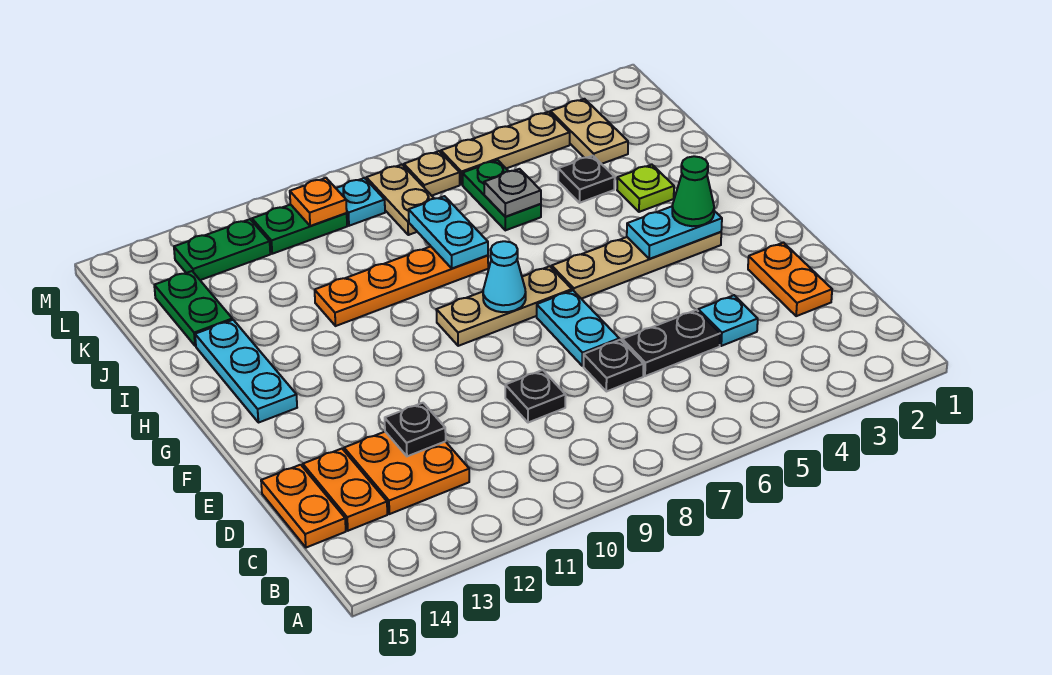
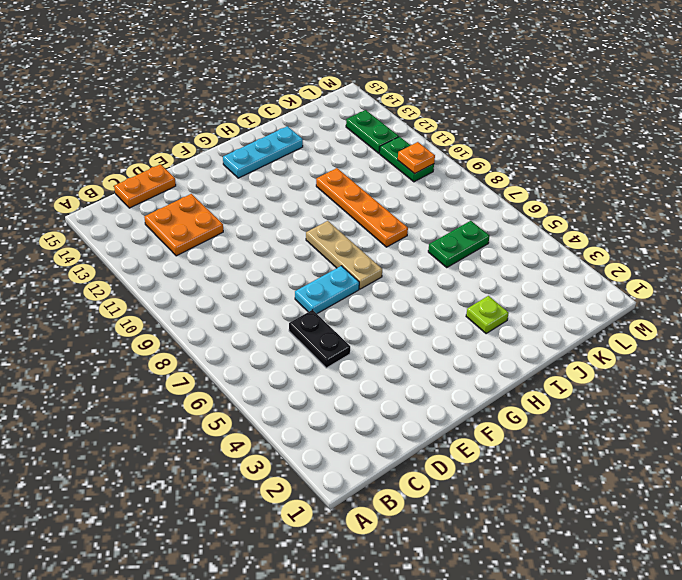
none -> orange plate C14:D14 level 1
none -> orange plate D2:E2 level 1
none -> cyan plate D4 level 1
none -> black plate D7 level 1

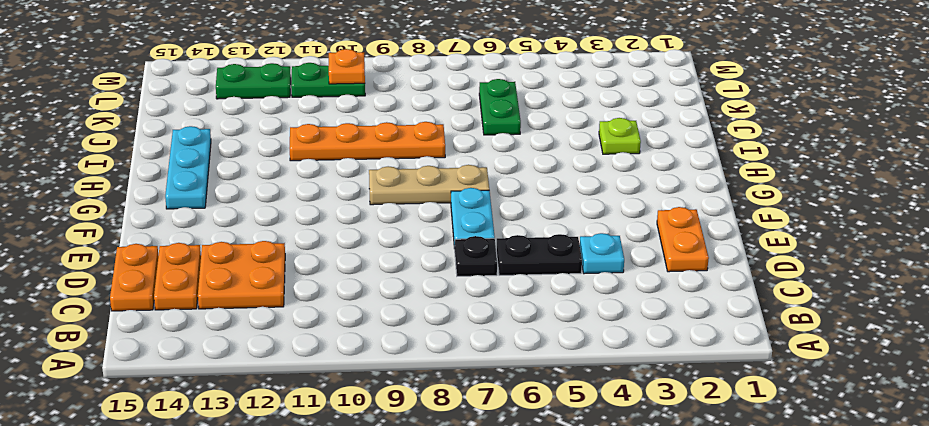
none -> black plate D9 level 1
none -> tan plate G3:G6 level 1
none -> black plate J4 level 1
none -> green plate J14:K14 level 1

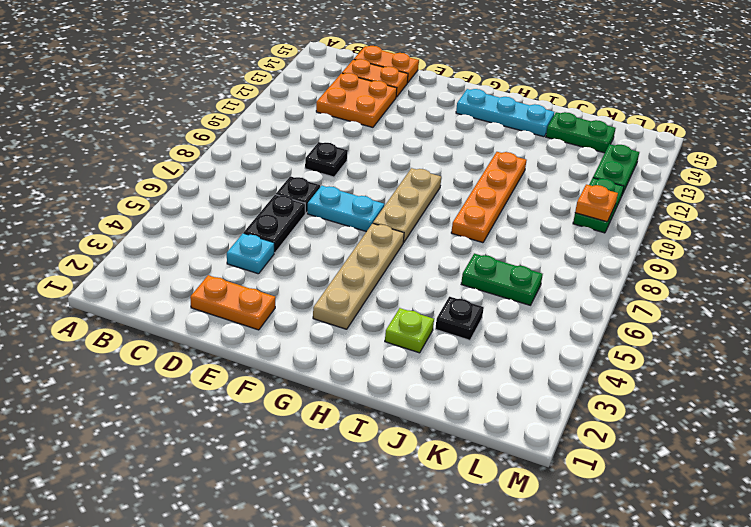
none -> tan plate K3:L3 level 1
none -> tan plate K8:L8 level 1
none -> tan plate L4:L6 level 1
none -> tan plate L7 level 1

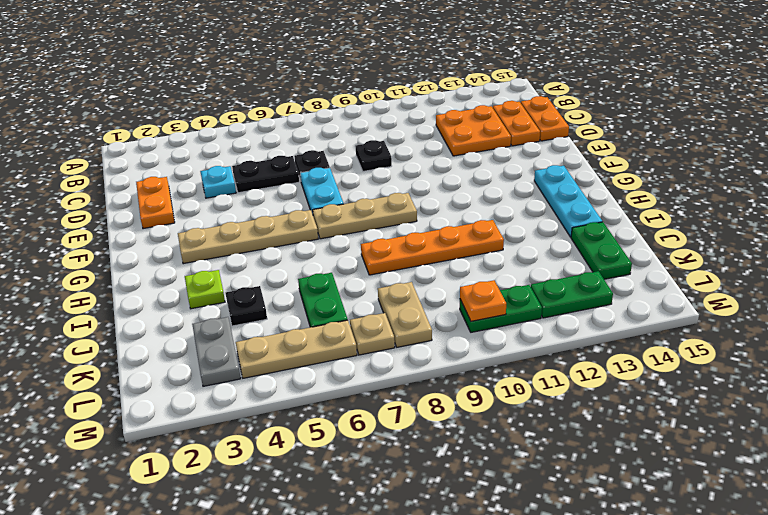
grey plate K3:L3 level 1 -> tan plate K3:L3 level 1
none -> cyan plate L9 level 1
none -> black plate D12 level 2
none -> cyan plate G3:G4 level 2
none -> cyan cone G8 level 2

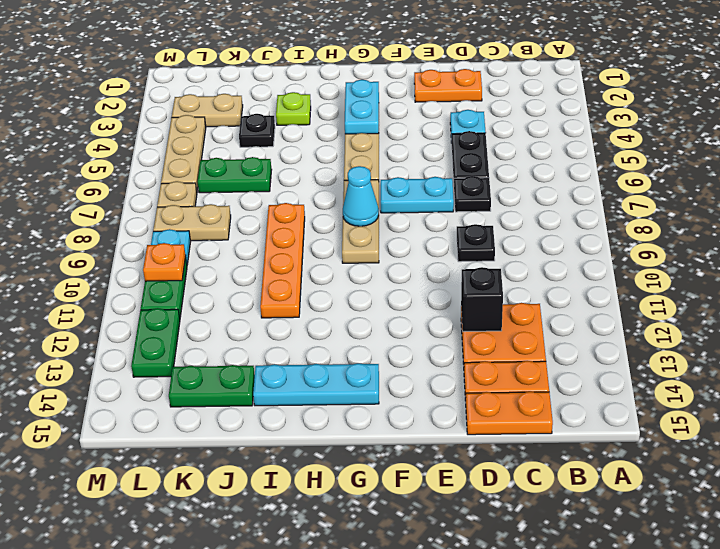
black brick D12 level 2 -> black plate D12 level 2
none -> cyan plate I8:J8 level 2
none -> grey plate J6 level 2
none -> green cone G3 level 3

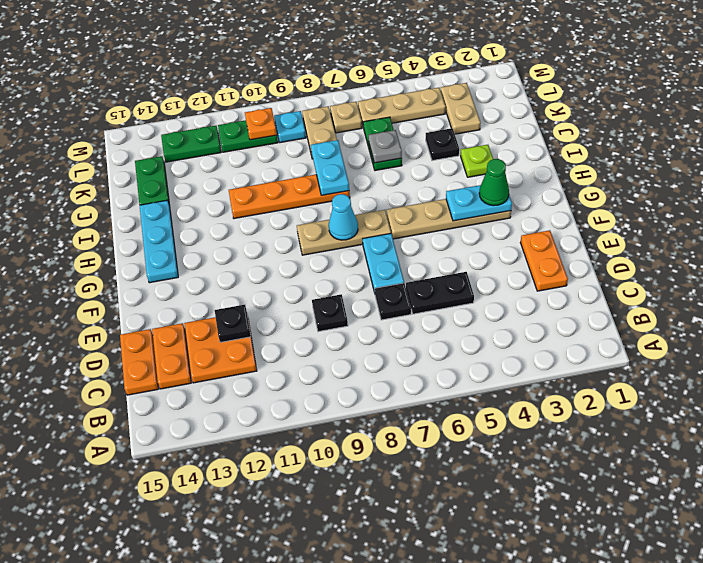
none -> cyan plate D4 level 1

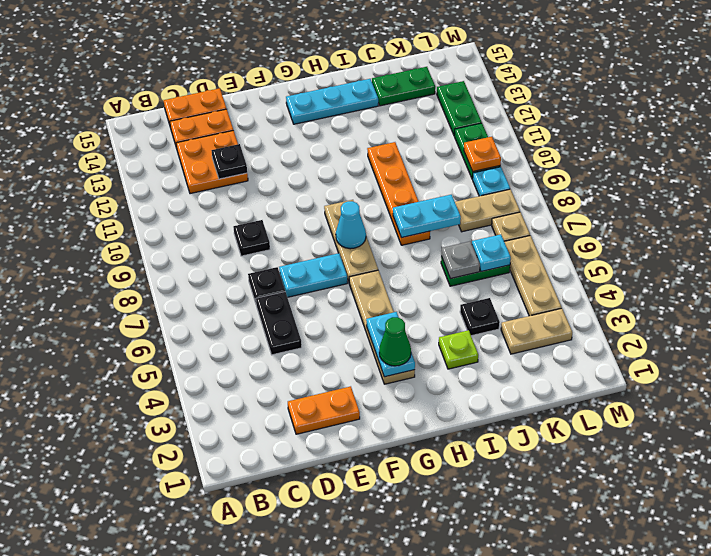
cyan plate K6 level 2 -> cyan plate D4 level 1

